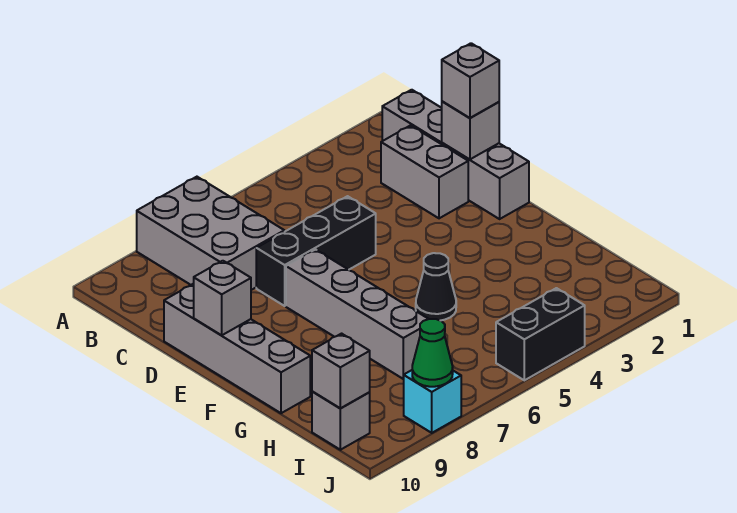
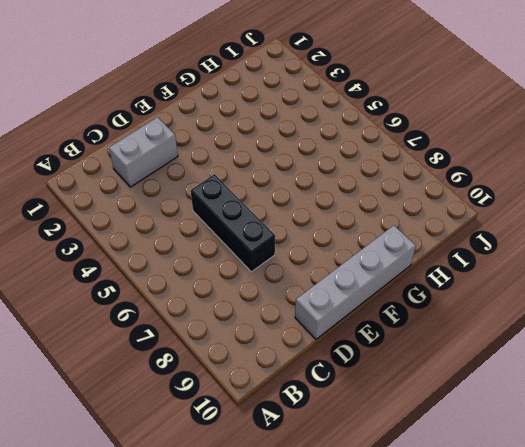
none -> grey brick A7:C8 level 1
none -> grey brick B1:E1 level 1
none -> grey brick E7:H7 level 1

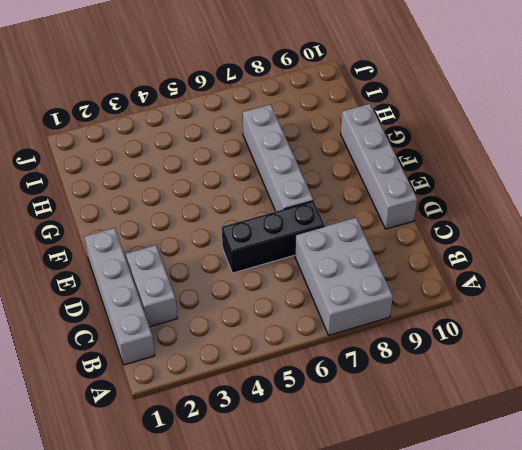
none -> black cone G5 level 1
none -> grey brick I10 level 1
none -> black brick J4:J5 level 1

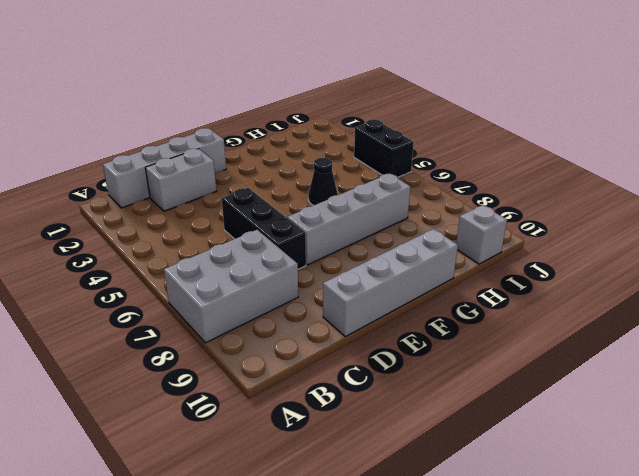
none -> cyan brick J8 level 1
none -> grey brick D1 level 2
none -> grey brick E10 level 2

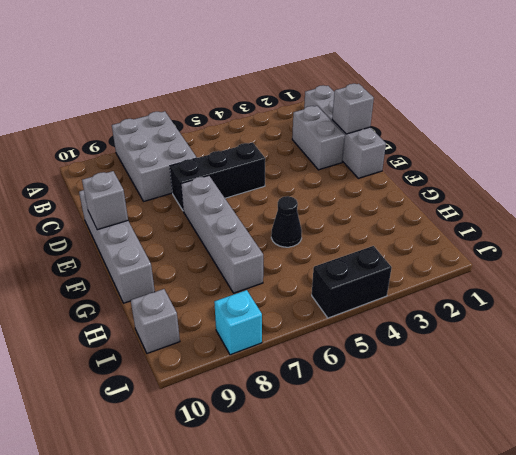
none -> grey brick I10 level 2
none -> green cone J8 level 2
none -> grey brick D1 level 3

